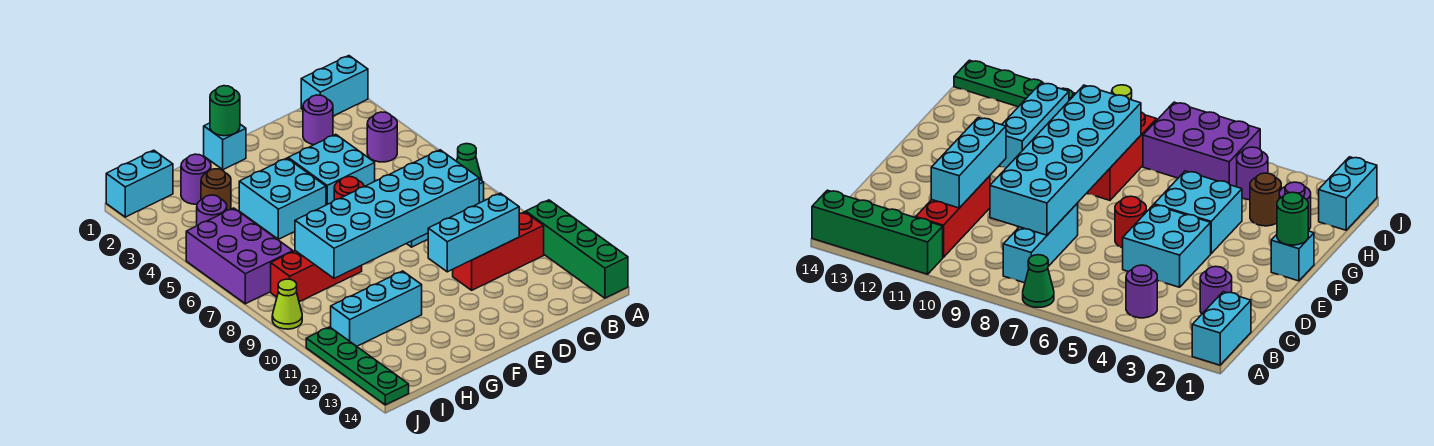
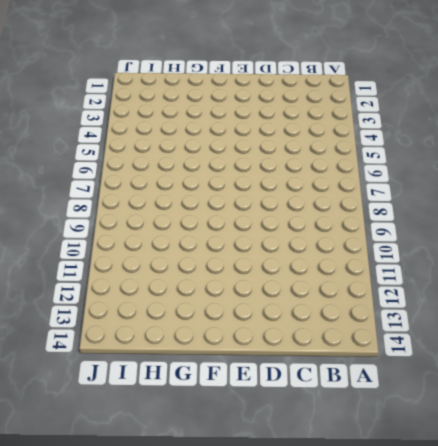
none -> cyan brick A1:B1 level 1
none -> green cone A7 level 1
none -> green brick A11:A14 level 1

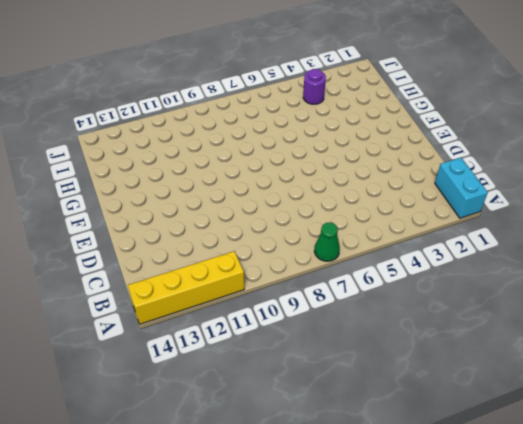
yellow brick A11:A14 level 1 -> green brick A11:A14 level 1
none -> purple round brick B4 level 1
none -> cyan brick B8:D8 level 1
none -> red brick B11:D11 level 1

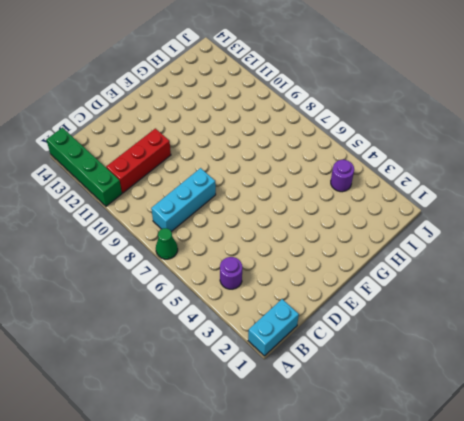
none -> purple round brick C2 level 1
none -> cyan brick D4:E5 level 1
none -> red round brick E6 level 1

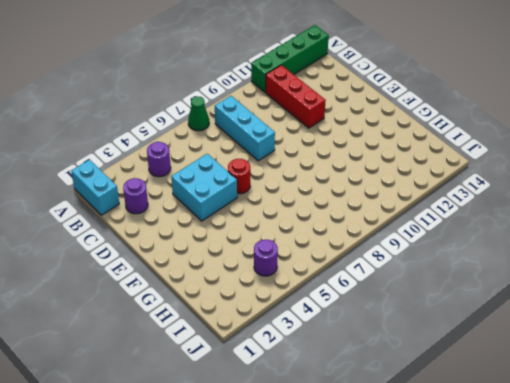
none -> cyan brick F1 level 1
none -> cyan brick F4:G5 level 1
none -> red brick G8:I8 level 1

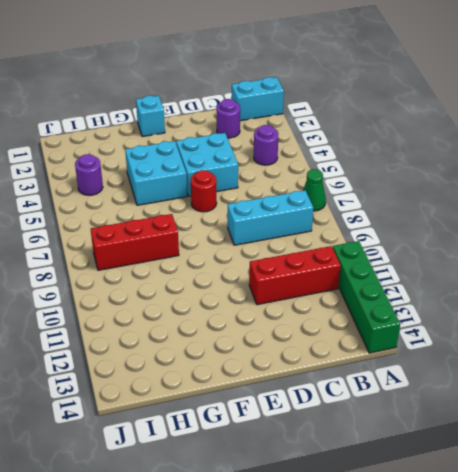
none -> cyan brick G11:I11 level 1
none -> purple round brick H2 level 1
none -> brown round brick H3 level 1

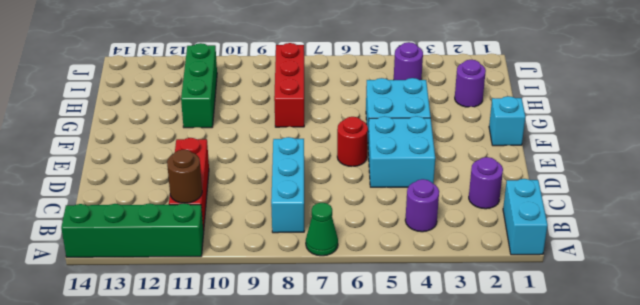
brown round brick B11 level 2 -> brown round brick H3 level 1
green brick G11:I11 level 1 -> cyan brick G11:I11 level 1
none -> cyan brick I1:J1 level 1
none -> purple brick I5:J7 level 1
none -> lime cone J9 level 1

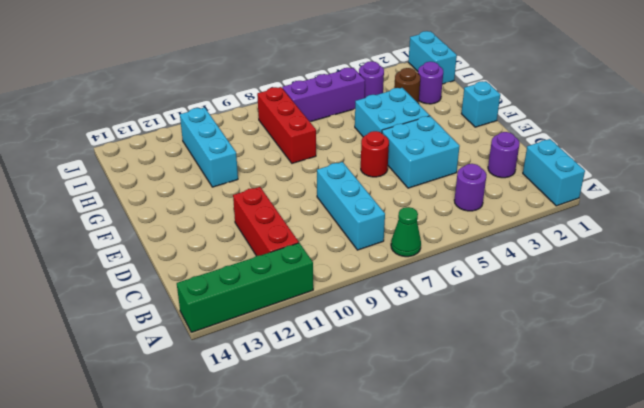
purple brick I5:I7 level 1 -> purple brick I5:J7 level 1
none -> lime cone J9 level 1
none -> green plate J11:J14 level 1
none -> cyan brick C8:H9 level 2

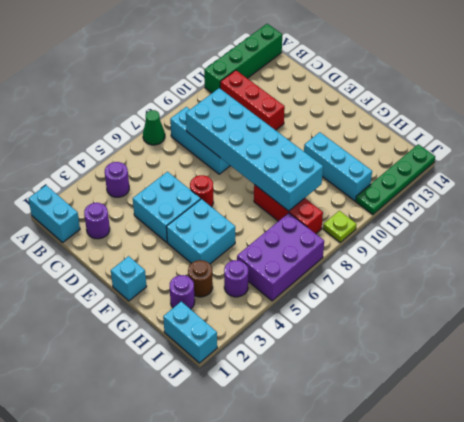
lime plate J9 level 1 -> lime cone J9 level 1
none -> cyan brick C11:E11 level 2
none -> green round brick F1 level 2

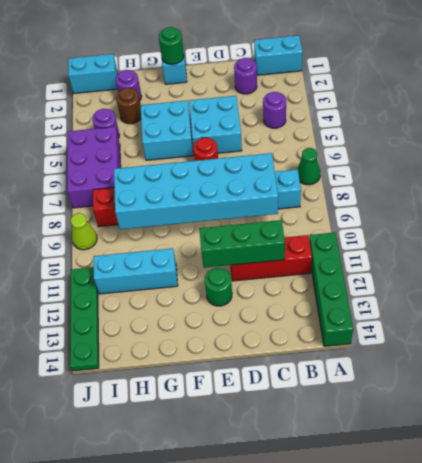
green brick C11:E11 level 2 -> cyan brick C11:E11 level 2
green round brick E12 level 1 -> none

